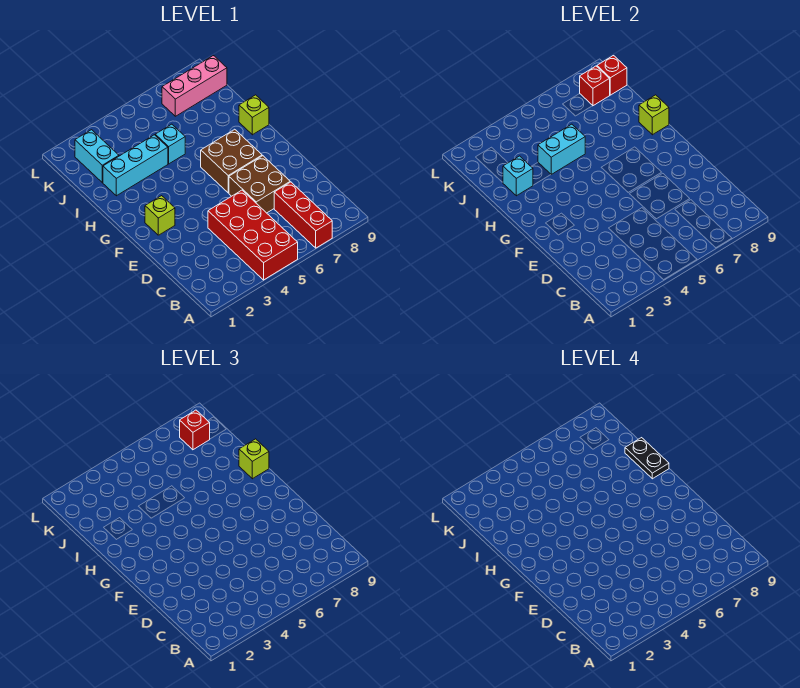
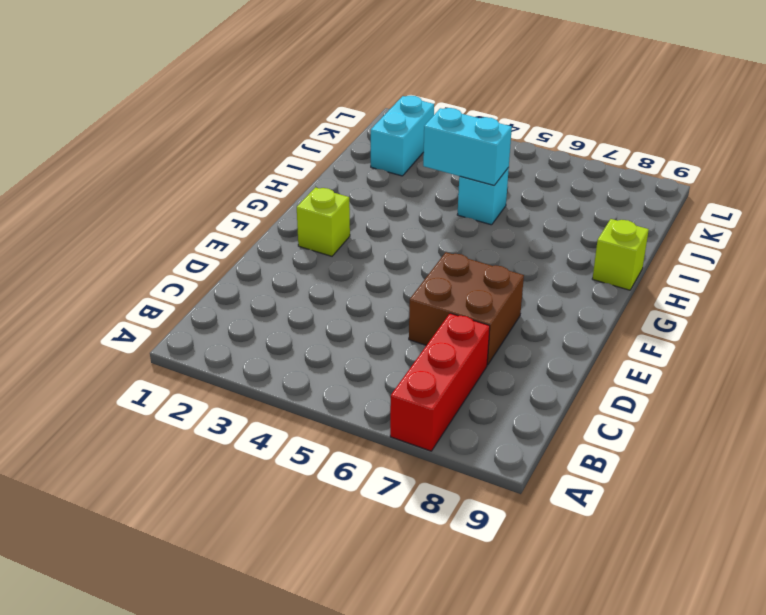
none -> red brick A4:D5 level 1
none -> brown brick F6:G7 level 1
none -> cyan brick I2:I4 level 1

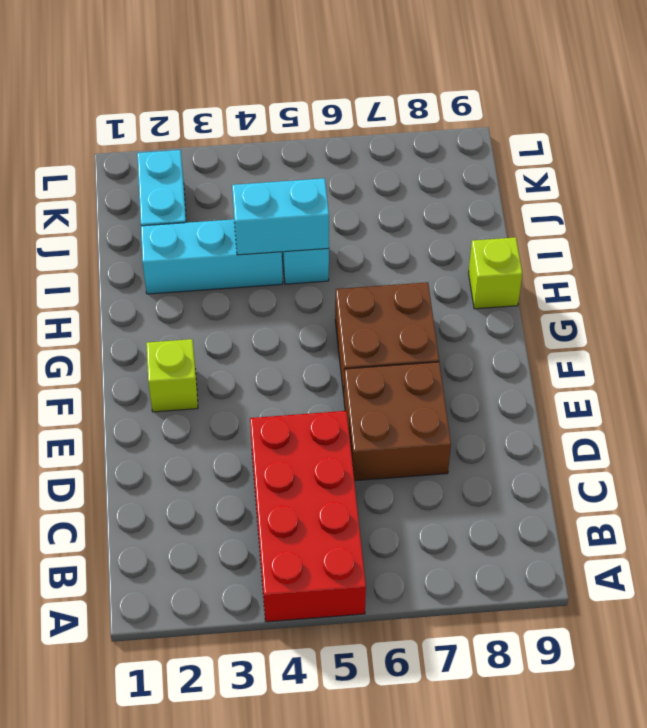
none -> red brick A7:C7 level 1
none -> pink brick K7:K9 level 1
none -> lime brick H9 level 2

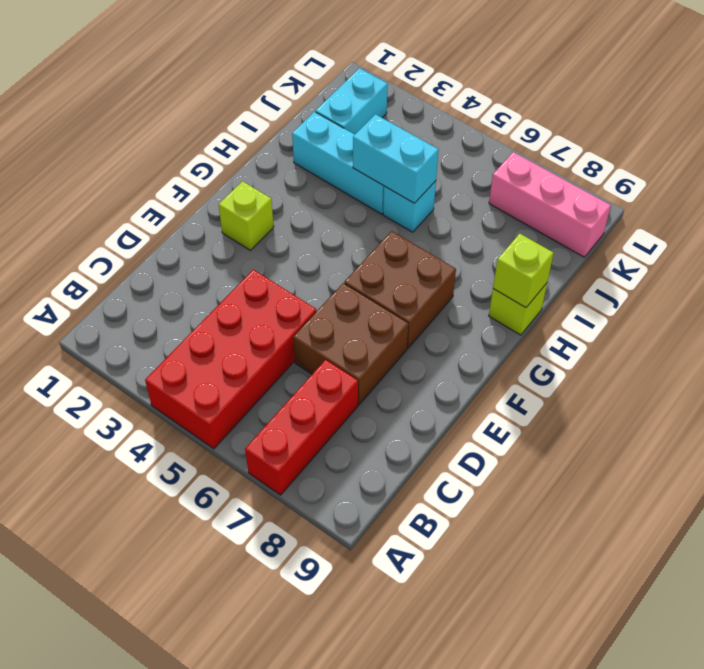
none -> cyan brick I2 level 2
none -> red brick K8 level 2
none -> red brick K9 level 2

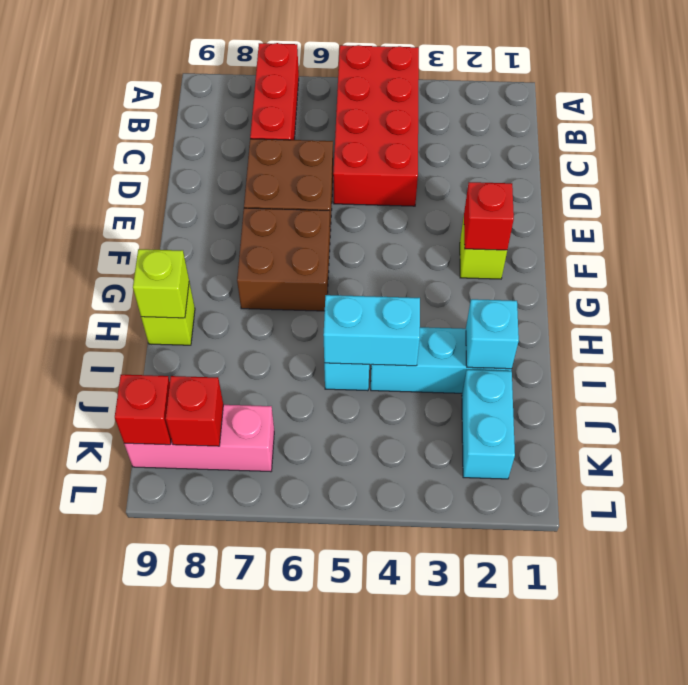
red brick F2 level 2 -> red brick K8 level 3
none -> lime brick H9 level 3
none -> black plate H9:I9 level 4

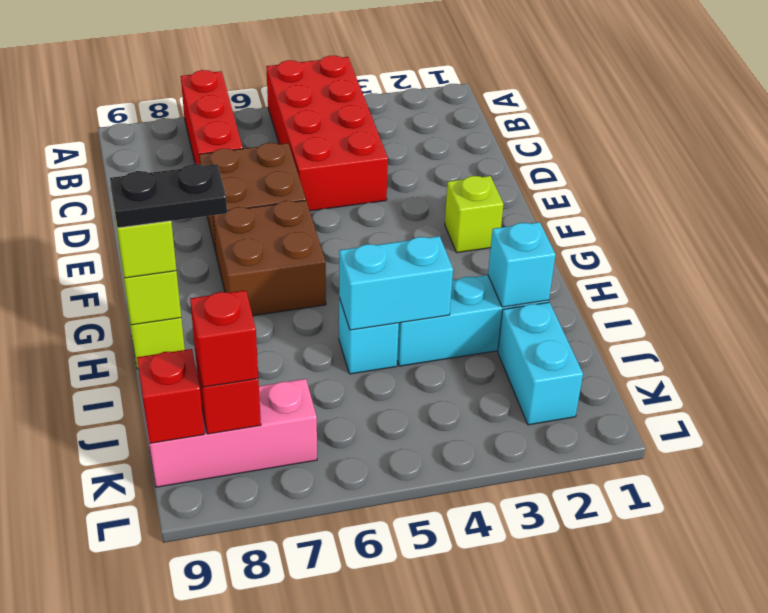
black plate H8:H9 level 4 -> black plate H9:I9 level 4

